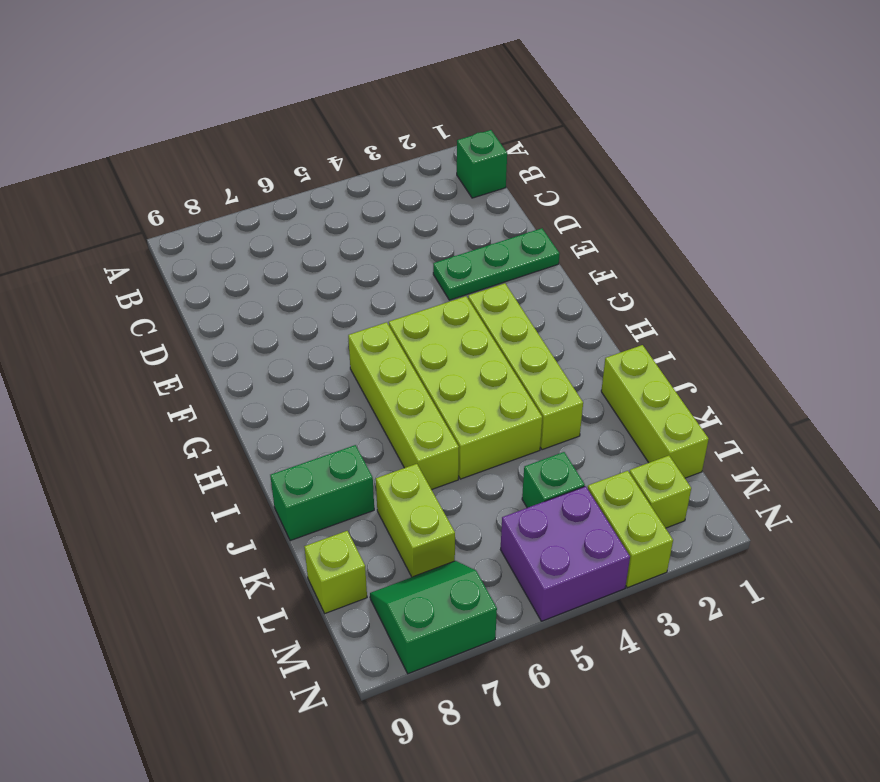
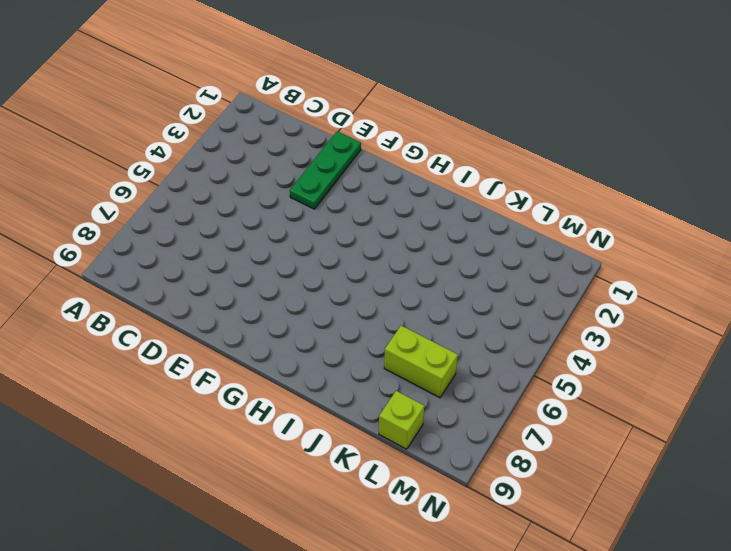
none -> green brick B1 level 1
none -> lime brick G3:J3 level 1
none -> lime brick G4:J5 level 1

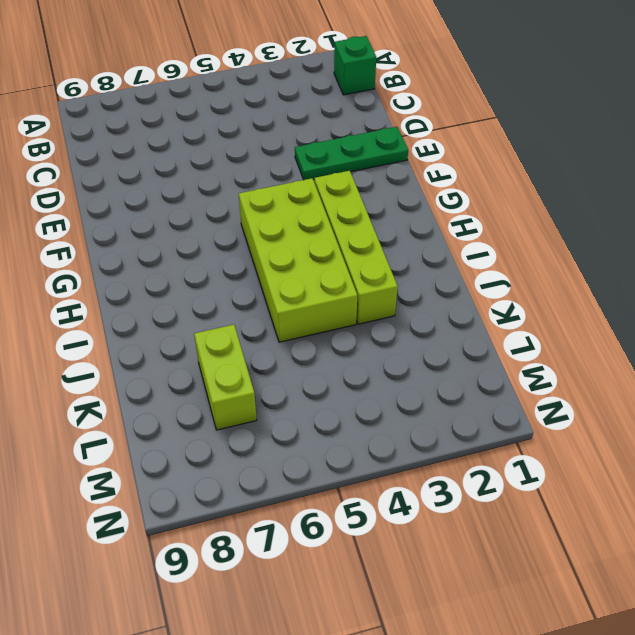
none -> lime brick G6:J6 level 1
none -> lime brick J1:L1 level 1
none -> green brick J8:J9 level 1

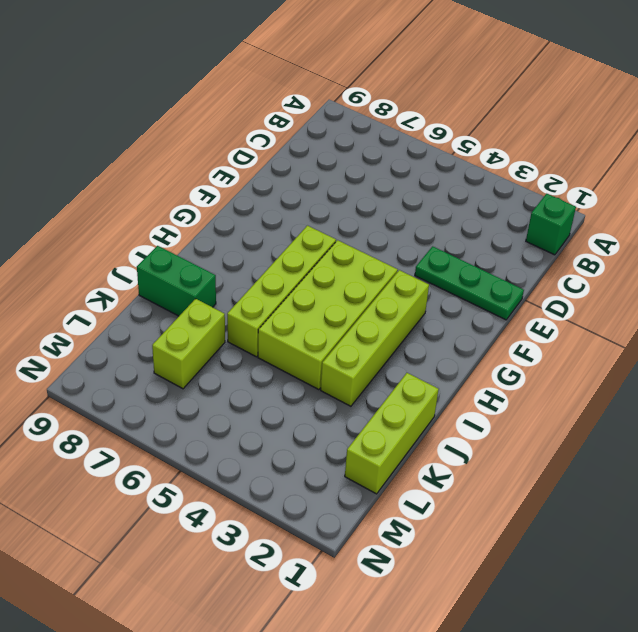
none -> green brick L4 level 1
none -> lime brick L9 level 1
none -> lime brick M2 level 1

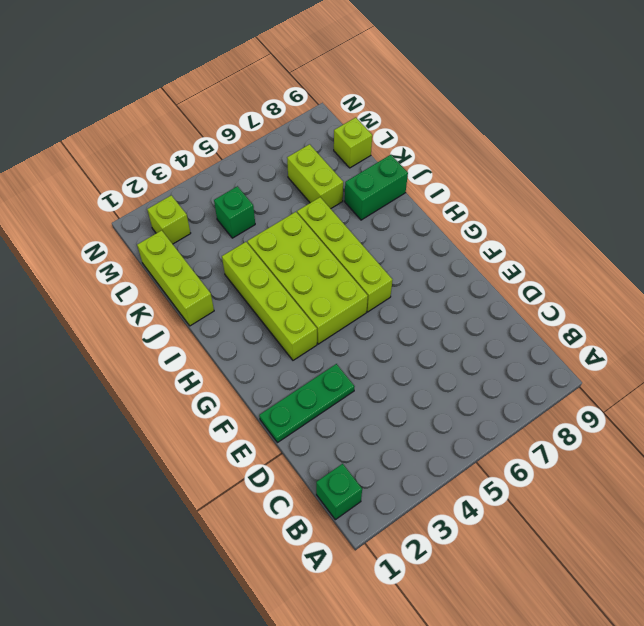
none -> lime brick M3:N3 level 1
none -> purple brick M4:N5 level 1
none -> green slope M7:N8 level 1 top N

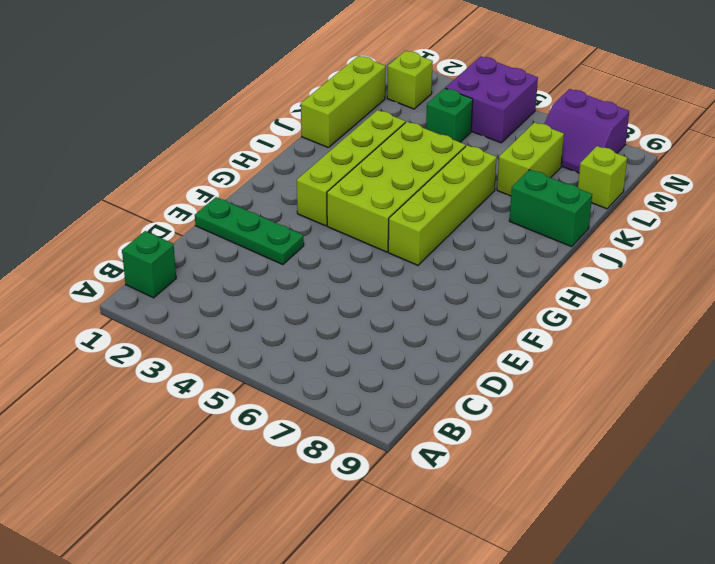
purple slope M7:N8 level 1 top N -> green slope M7:N8 level 1 top N
none -> lime brick M3:N3 level 1

